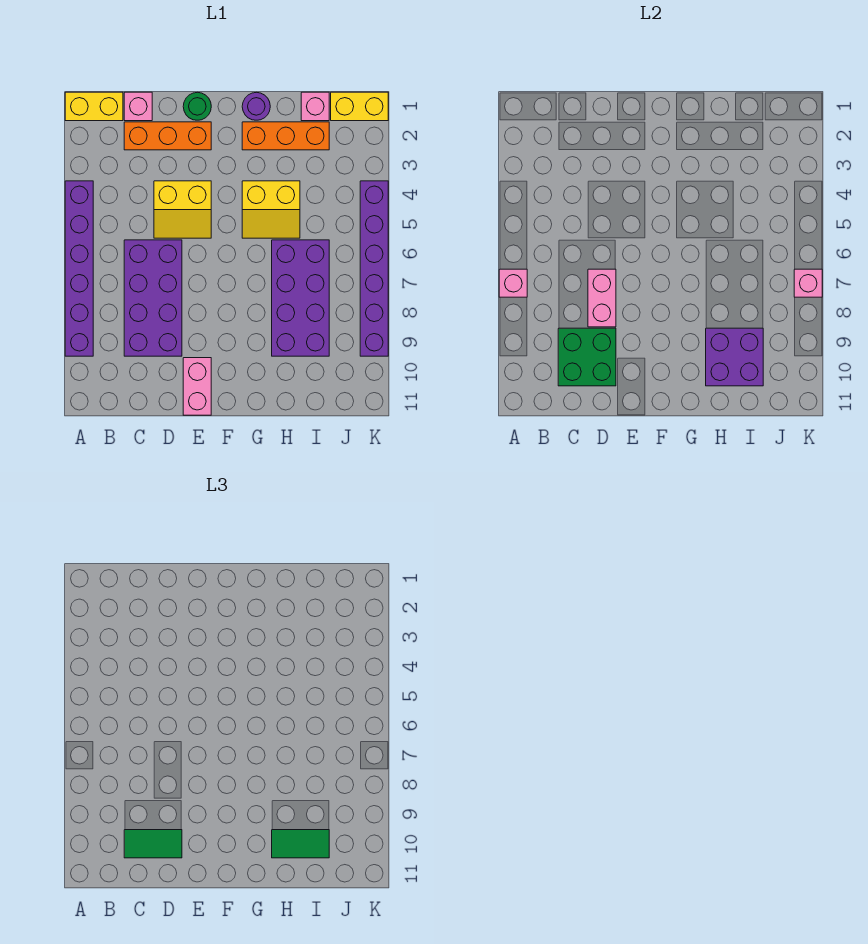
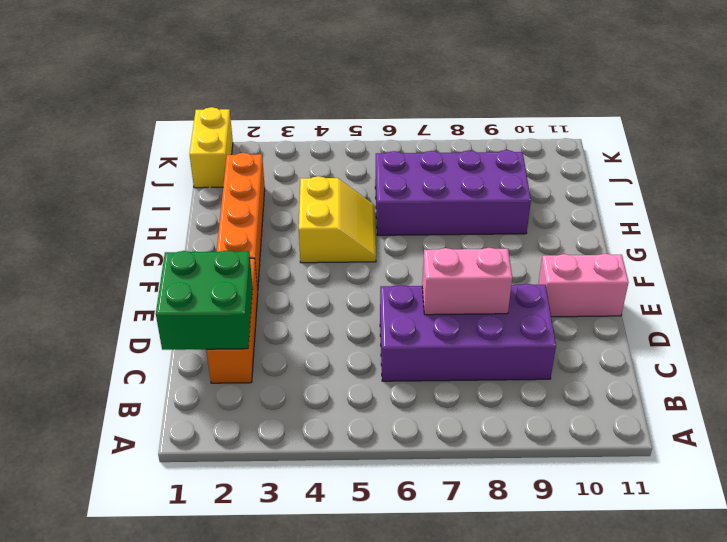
green brick C1:D2 level 2 -> green brick C9:D10 level 2
orange brick F2:I2 level 1 -> orange brick G2:I2 level 1
none -> yellow brick A1:B1 level 1
none -> purple brick A4:A9 level 1
none -> pink brick C1 level 1

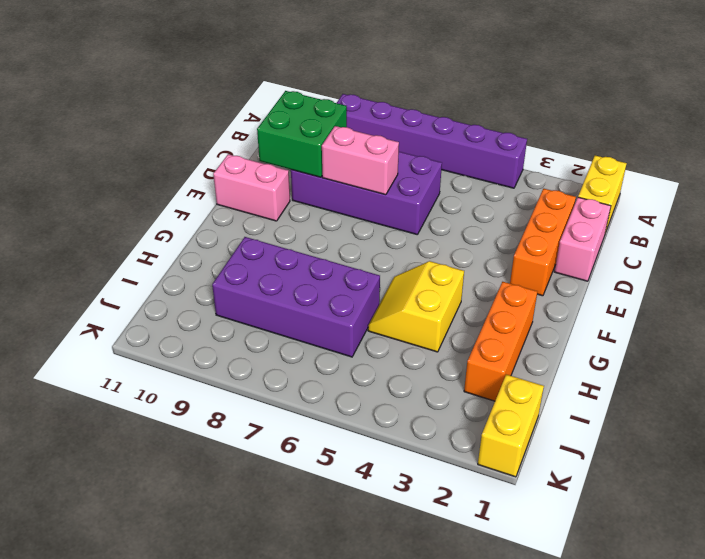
pink brick C1:D1 level 1 -> pink brick C1 level 1
none -> yellow slope D4:E5 level 1 top 4
none -> green round brick E1 level 1
none -> purple round brick G1 level 1

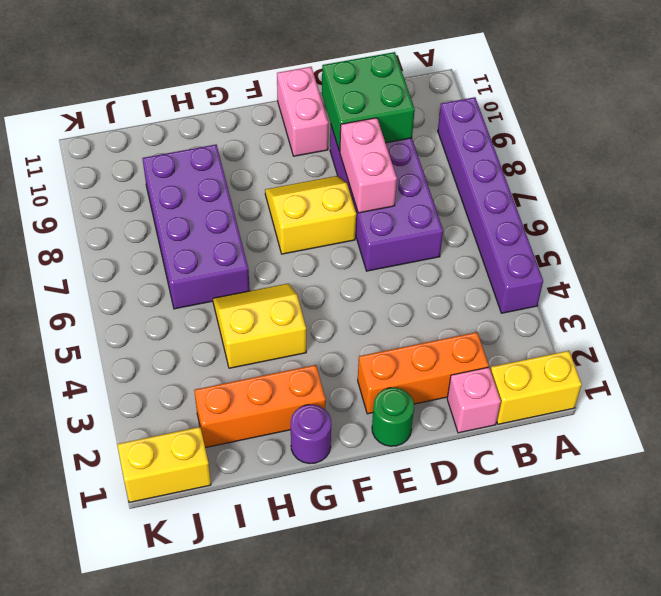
yellow slope E7:F8 level 1 top 7 -> yellow slope D4:E5 level 1 top 4
none -> pink brick I1 level 1
none -> purple brick K4:K9 level 1
none -> pink brick A7 level 2

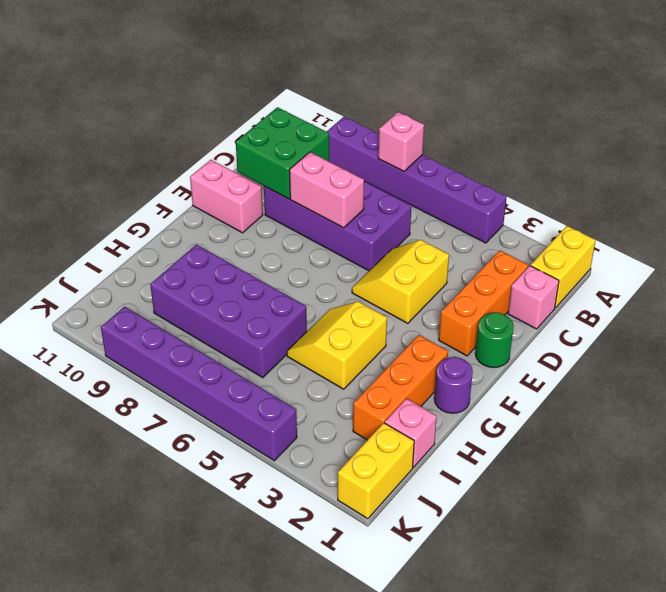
none -> purple brick H9:I10 level 2
none -> pink brick K7 level 2
none -> green tile C10:D10 level 3

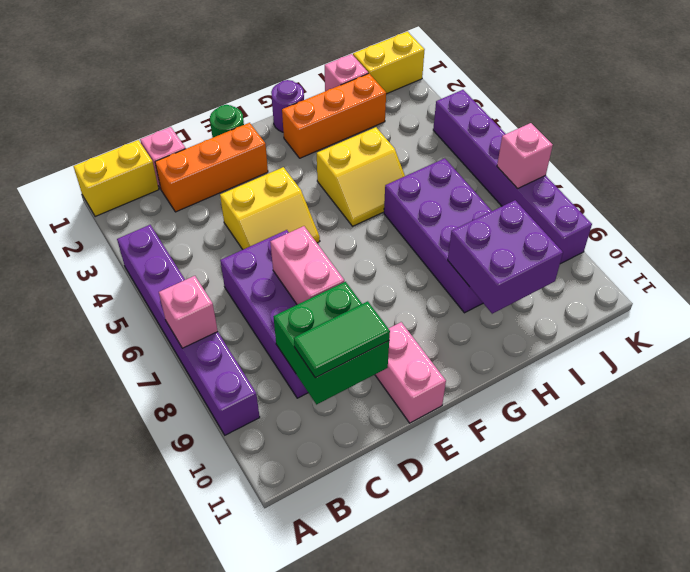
none -> green tile H10:I10 level 3

